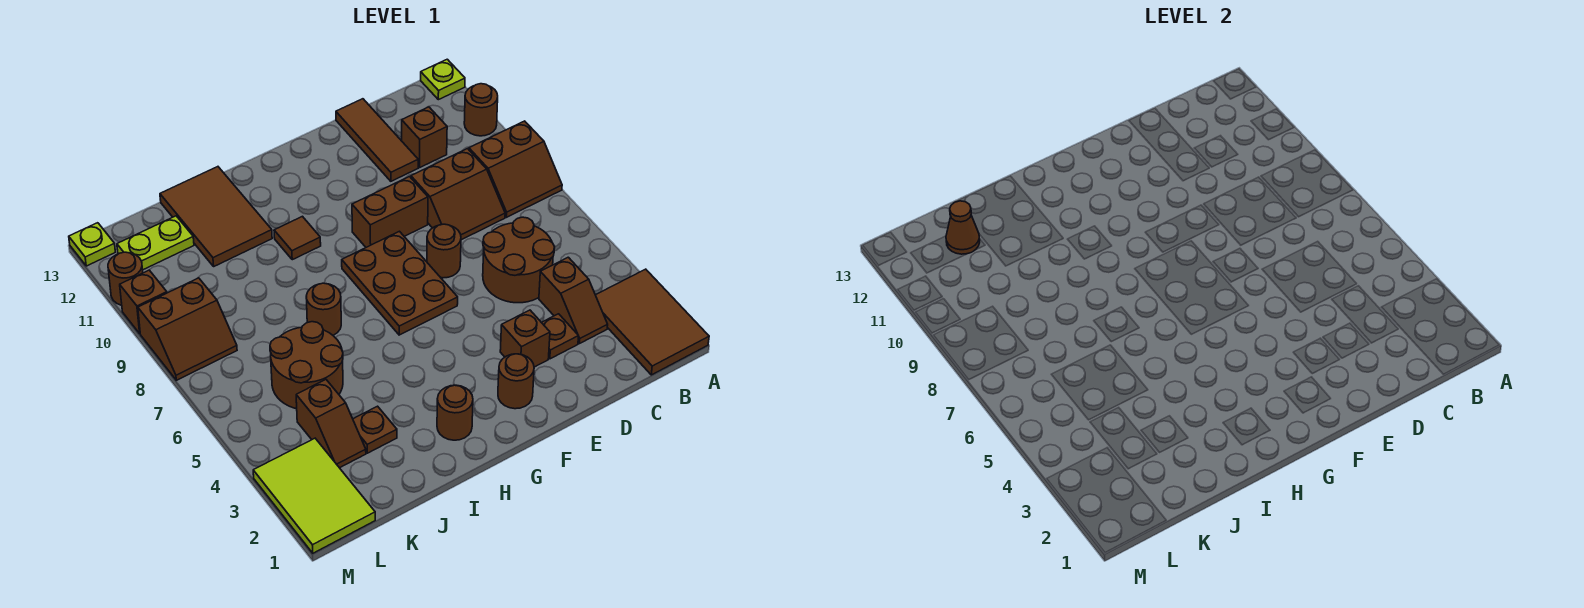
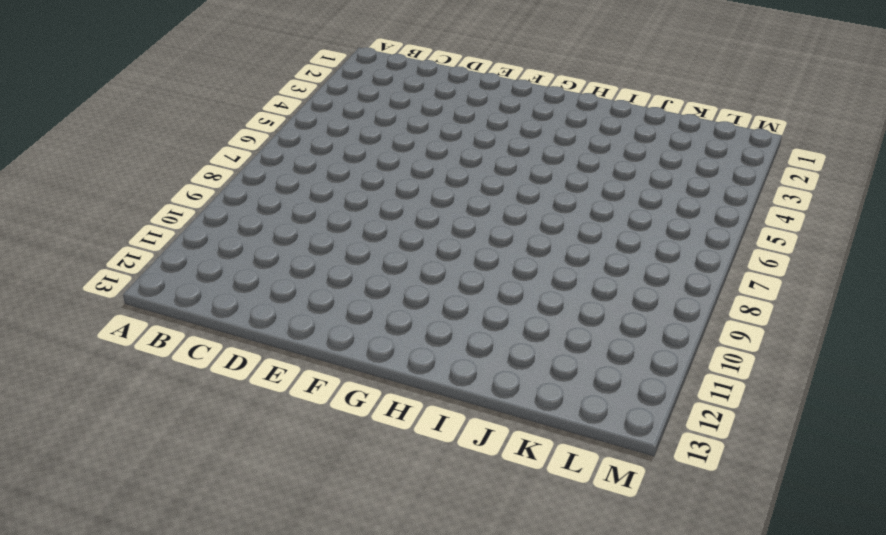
none -> brown tile A1:B3 level 1
none -> brown slope A8:B9 level 1 top 9
none -> brown round brick A11 level 1

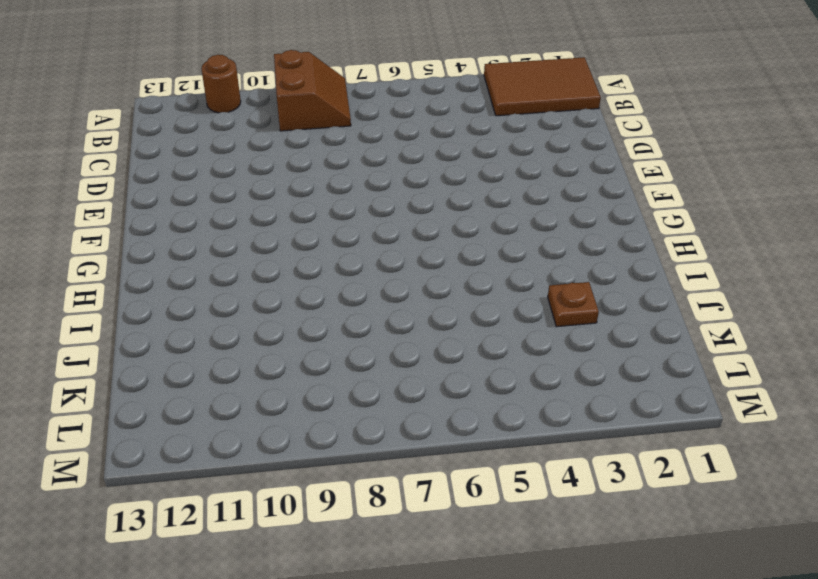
none -> lime plate A13 level 1
none -> brown slope C3:C4 level 1 top 4
none -> brown round brick C5:D6 level 1

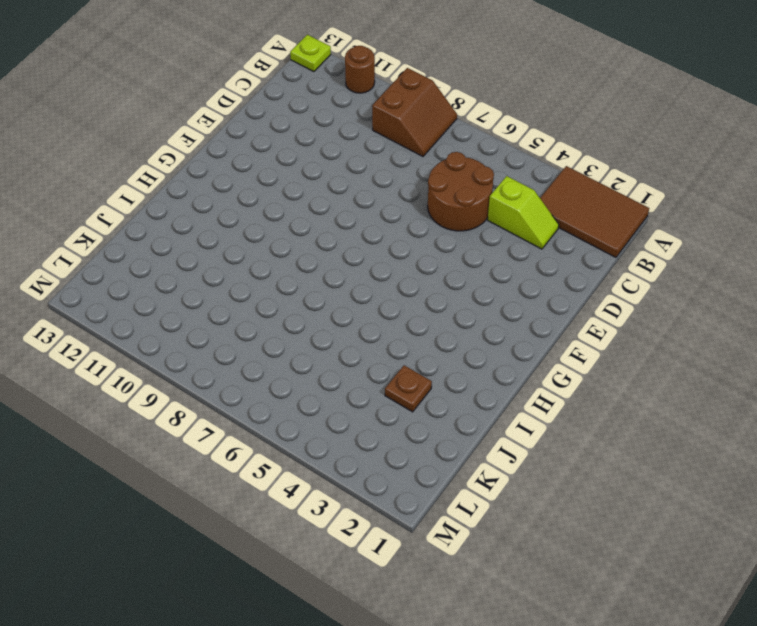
lime slope C3:C4 level 1 top 4 -> brown slope C3:C4 level 1 top 4
none -> brown slope C8:D9 level 1 top 9
none -> brown brick C11 level 1
none -> brown plate D3 level 1

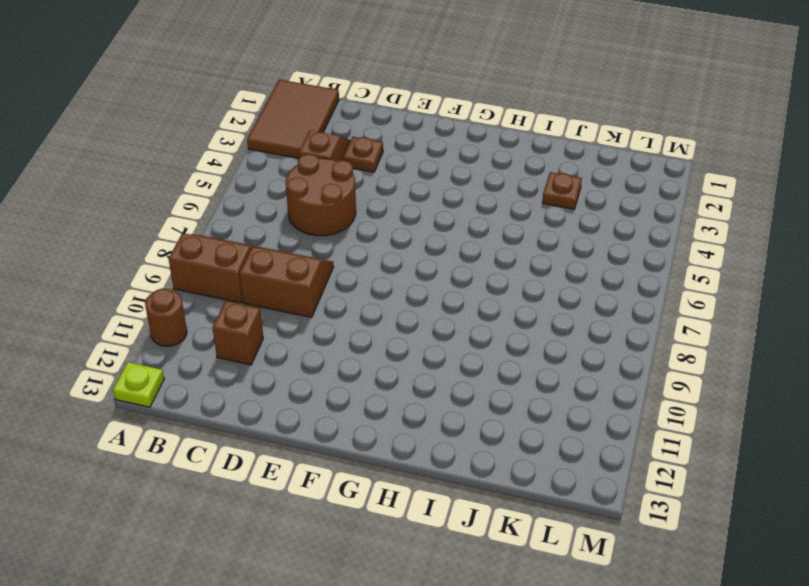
none -> brown tile D11:D13 level 1
none -> brown brick E3 level 1
none -> brown round brick E7 level 1

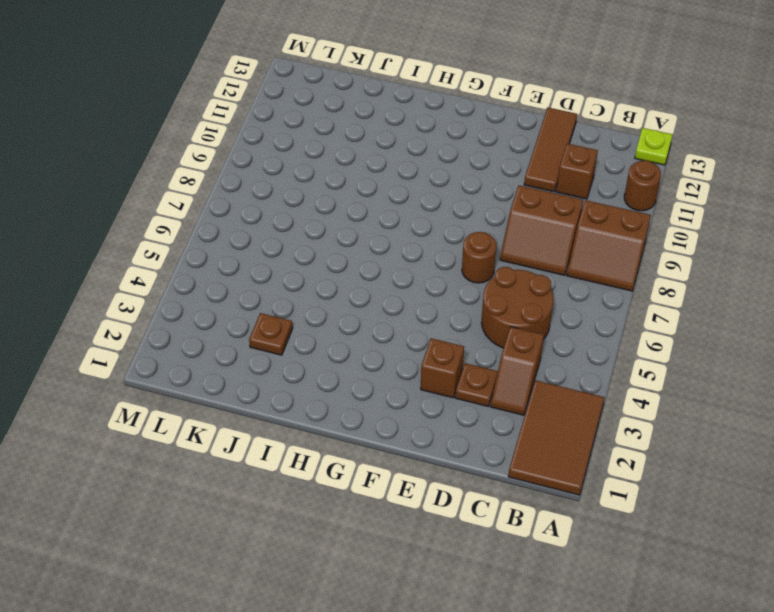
none -> brown brick E9:F9 level 1
none -> brown round brick F2 level 1
none -> brown plate F6:G8 level 1

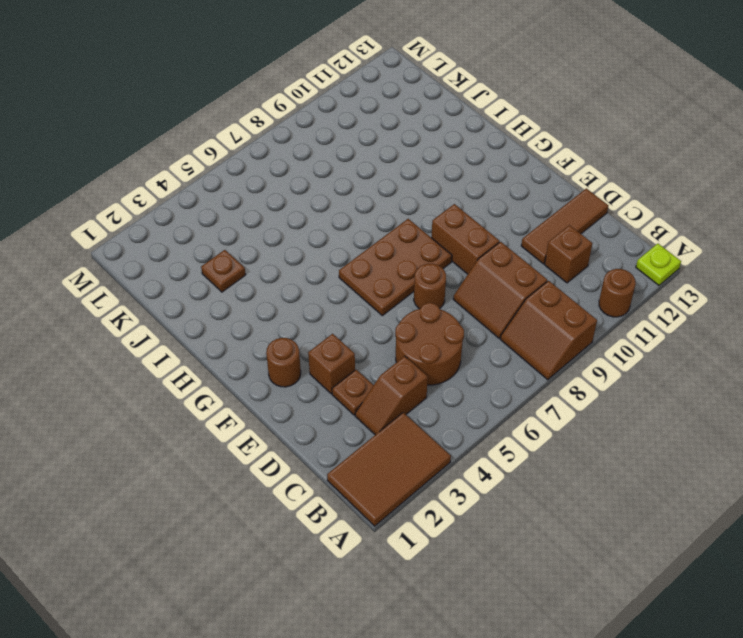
none -> brown round brick H2 level 1
none -> brown tile H10 level 1
none -> brown round brick I7 level 1

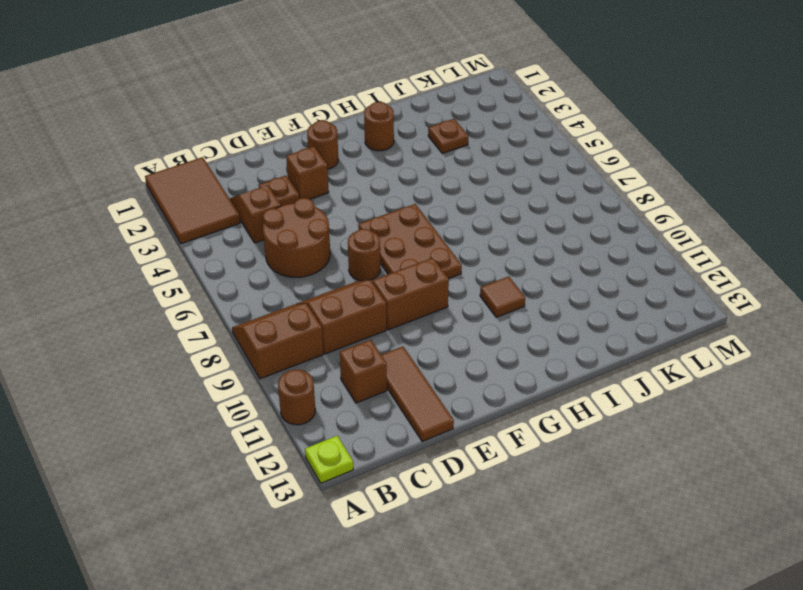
none -> brown round brick I7 level 1
none -> brown tile I11:J13 level 1
none -> brown round brick J5:K6 level 1

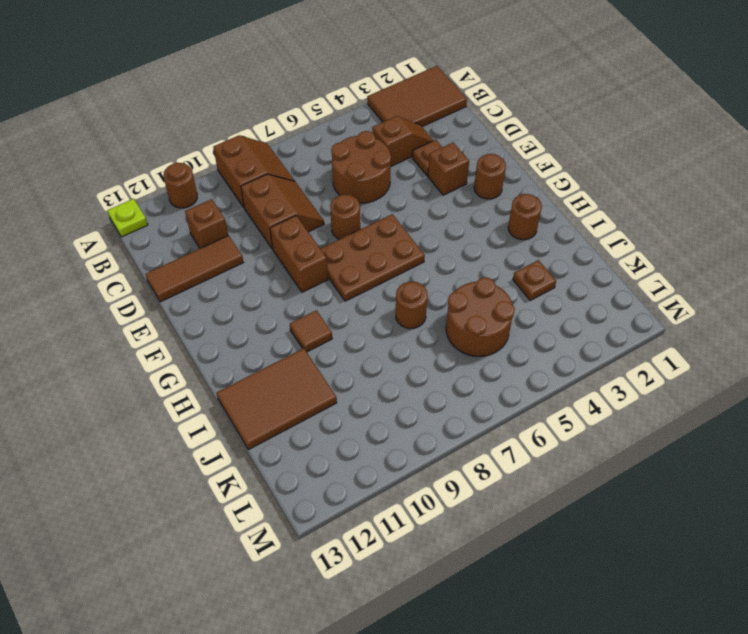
none -> brown slope K3:K4 level 1 top 4
none -> lime plate K12:L12 level 1
none -> lime tile L1:M3 level 1

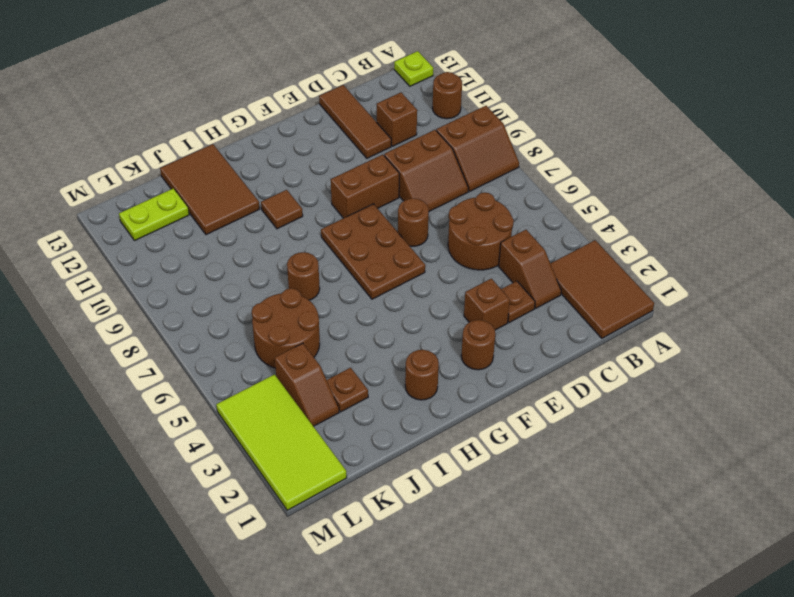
lime tile L1:M4 level 1 -> lime tile L1:M3 level 1
none -> brown slope L8:M9 level 1 top 9
none -> brown brick M10 level 1
none -> brown round brick M11 level 1

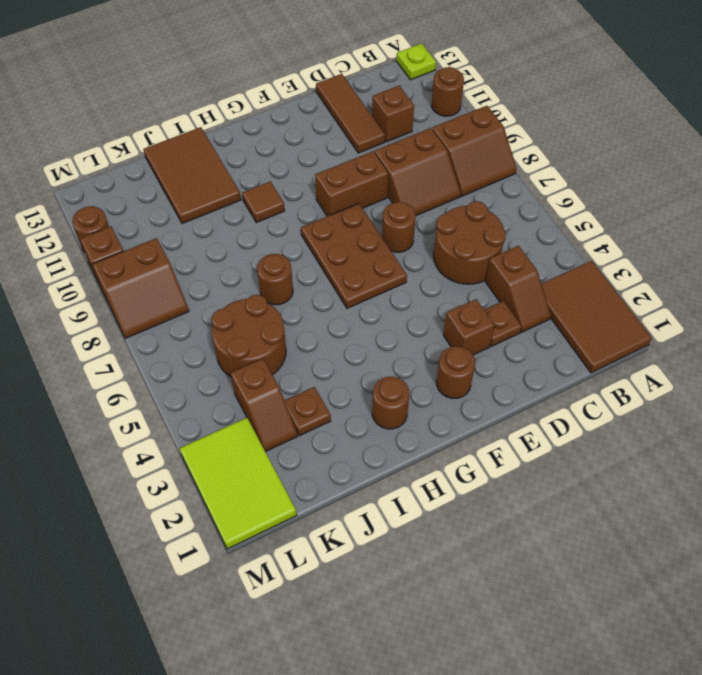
none -> lime plate K12:L12 level 1
none -> lime plate M13 level 1
none -> brown cone K12 level 2

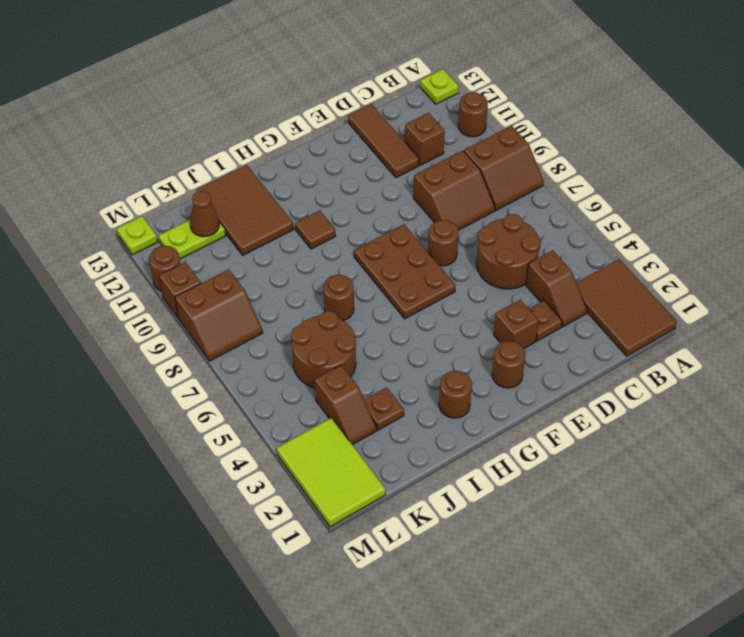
none -> brown brick E9:F9 level 1

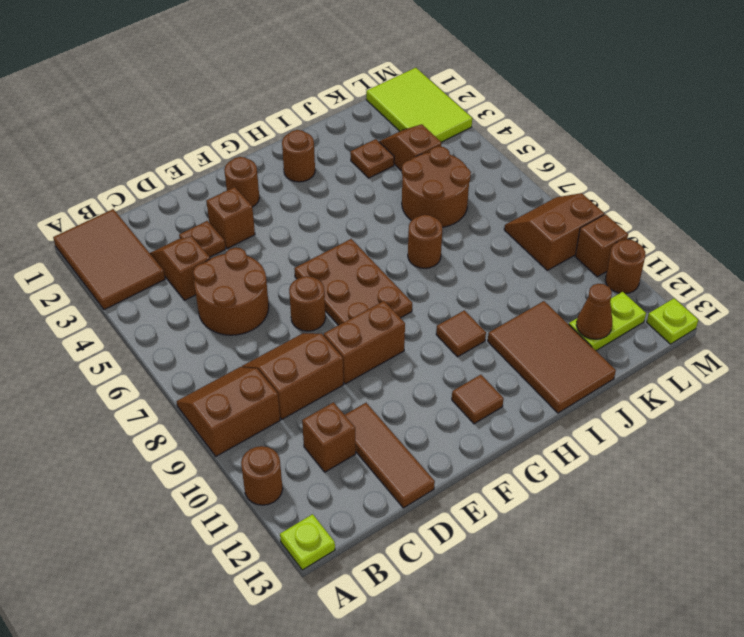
brown tile G12 level 1 -> none

